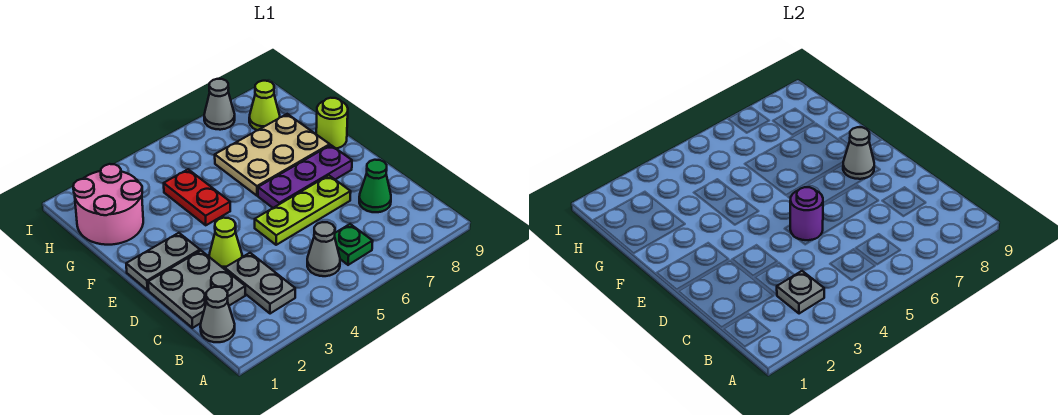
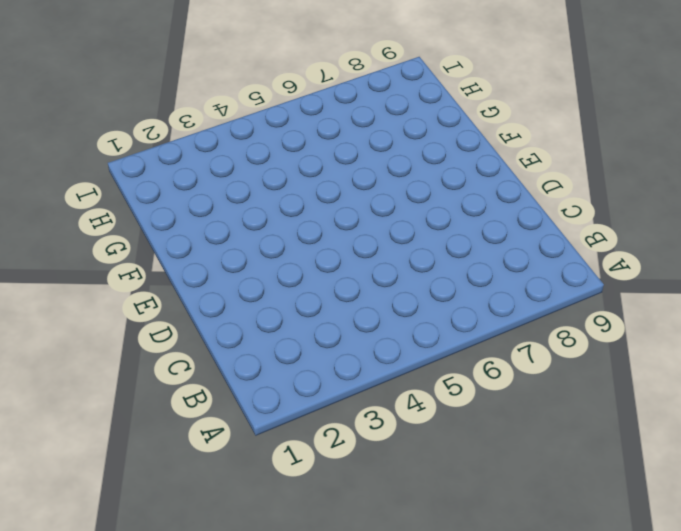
none -> grey cone B1 level 1
none -> grey plate B3:C3 level 1
none -> grey cone B5 level 1

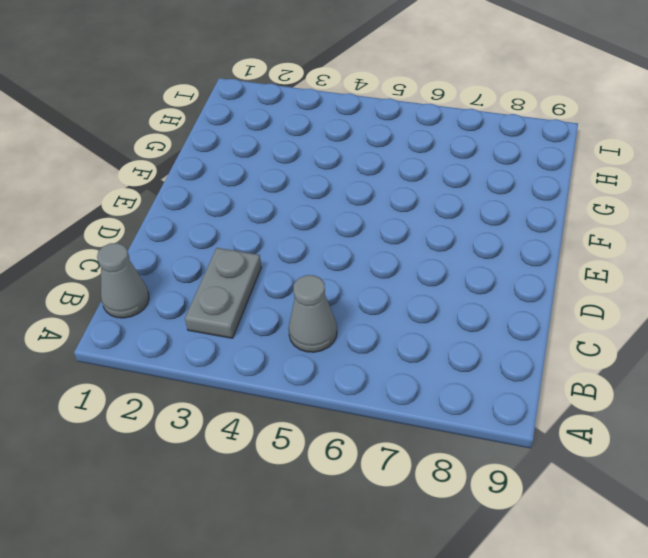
none -> green plate B6 level 1
none -> grey plate C1:D2 level 1
none -> green cone C8 level 1

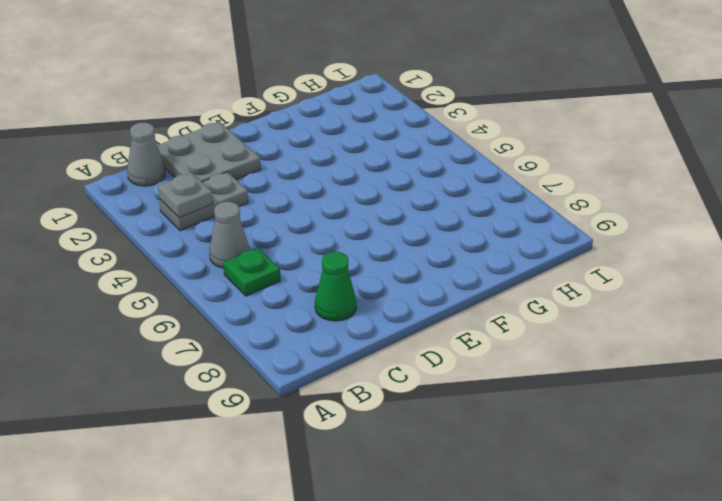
none -> lime cone D3 level 1
none -> lime plate D5:D7 level 1
none -> grey plate E1:E2 level 1

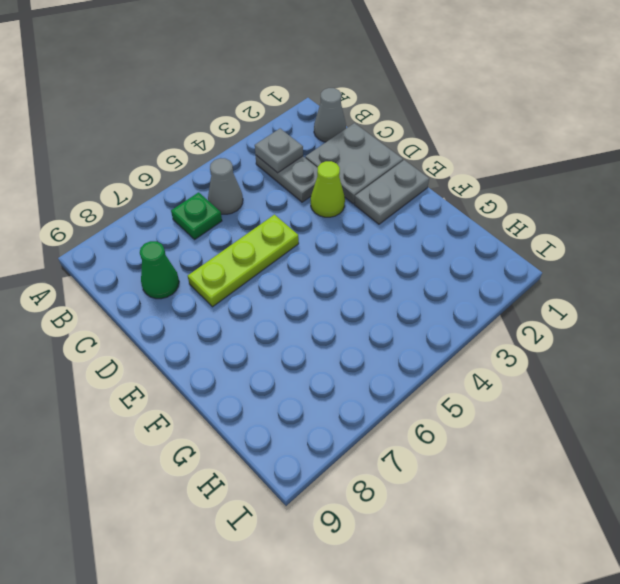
none -> purple plate E6:E8 level 1
none -> red plate F4:G4 level 1
none -> tan plate F6:G8 level 1

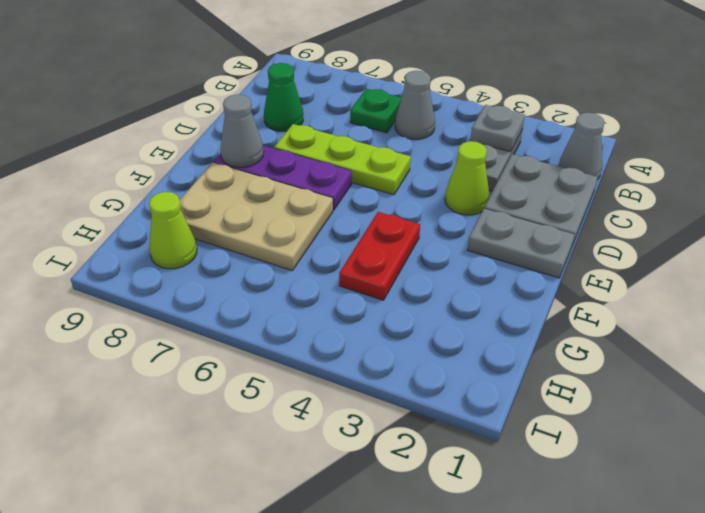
none -> lime round brick F9 level 1
none -> pink round brick G1:H2 level 1
none -> grey cone I7 level 1

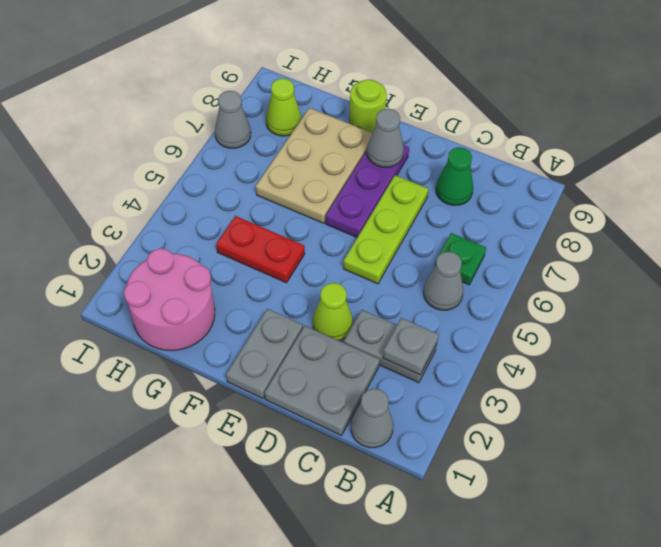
none -> purple round brick D5 level 2

